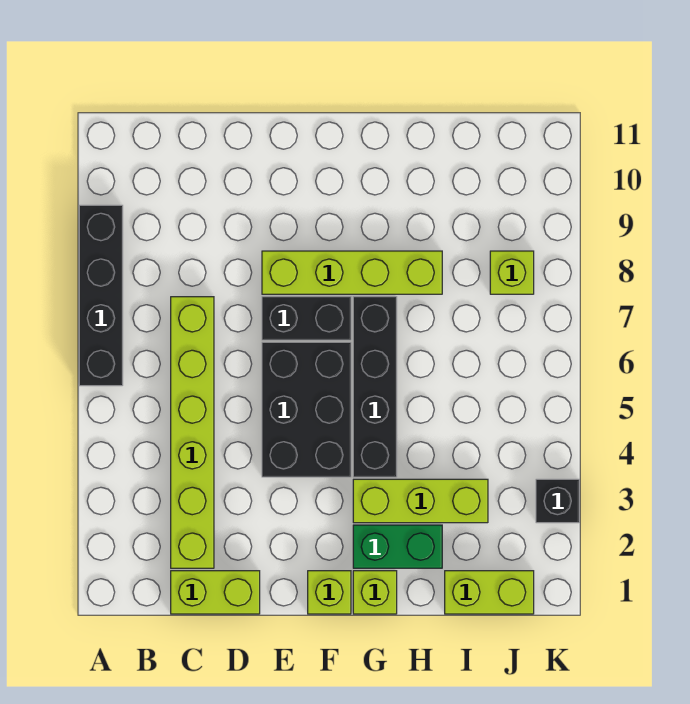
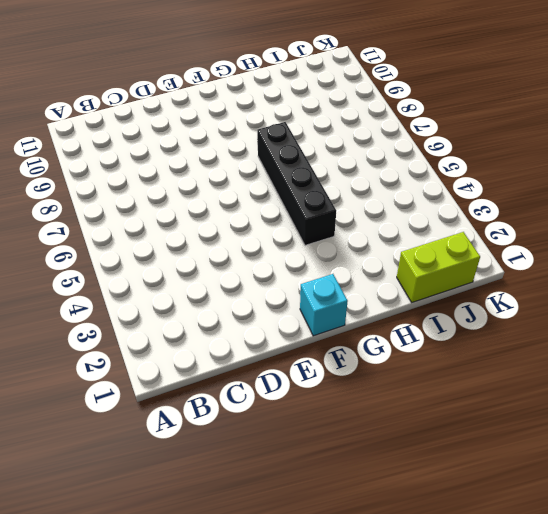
cyan brick F1 level 1 -> lime brick F1 level 1
none -> black brick A6:A9 level 1
none -> lime brick C1:D1 level 1
none -> lime brick C2:C7 level 1

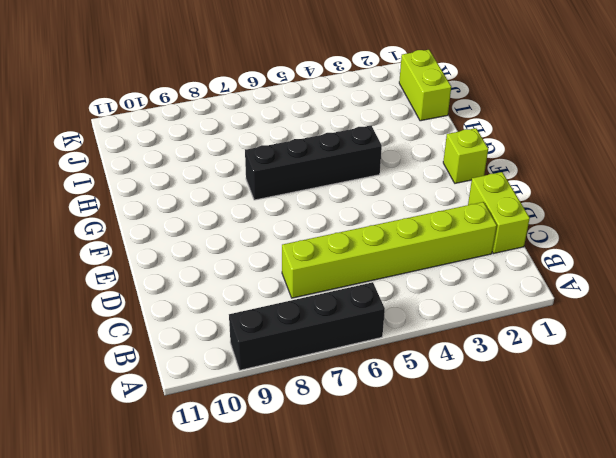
none -> black brick E4:F6 level 1
none -> black brick E7:F7 level 1
none -> lime brick E8:H8 level 1

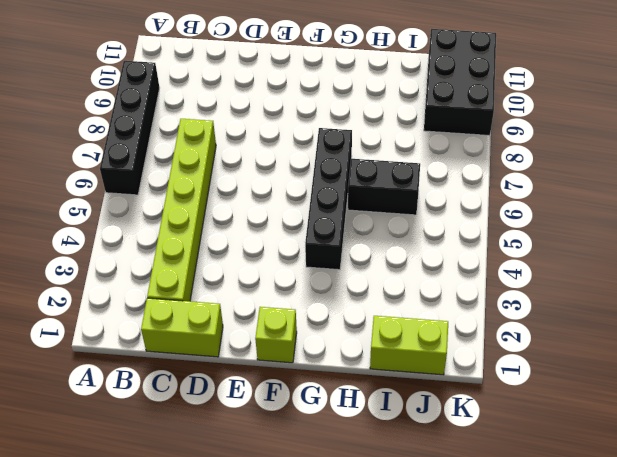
black brick H6:I6 level 1 -> black brick E7:F7 level 1
black brick J9:K11 level 1 -> black brick E4:F6 level 1
none -> lime brick E8:H8 level 1
none -> lime brick G1 level 1
none -> green brick G2:H2 level 1

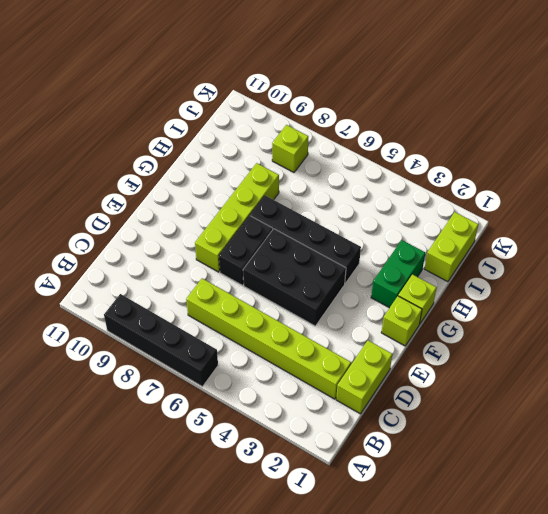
none -> lime brick G3:I3 level 1
none -> black brick K3 level 1

